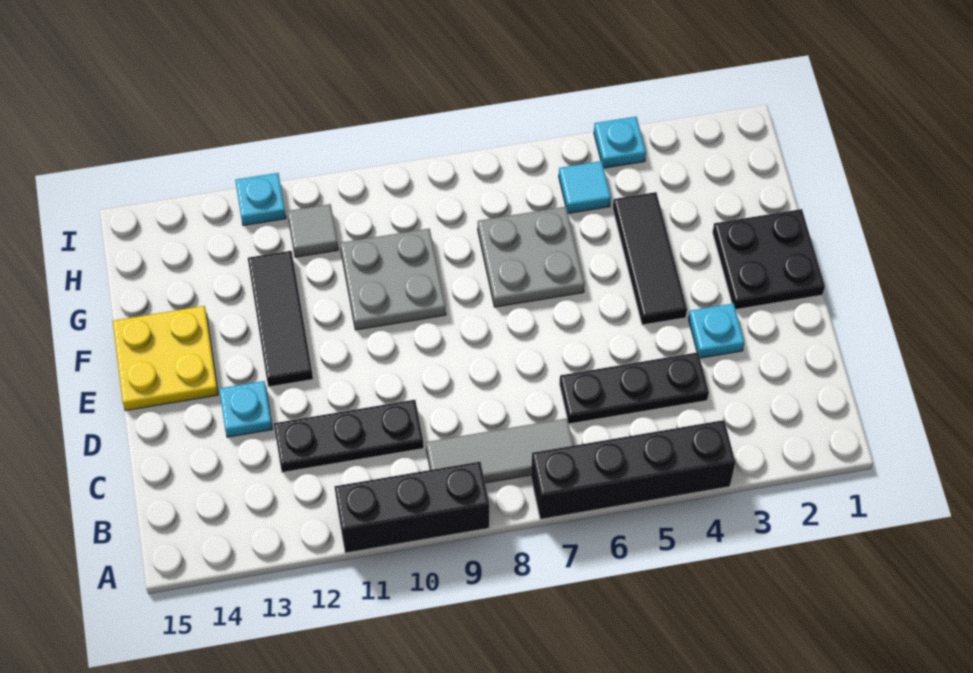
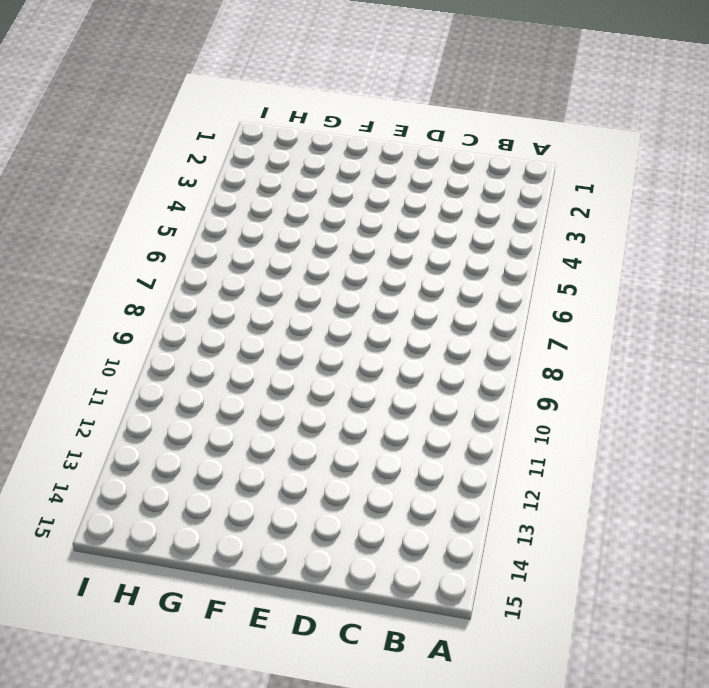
none -> black brick A4:A7 level 1
none -> black brick A9:A11 level 1
none -> grey tile B7:B9 level 1

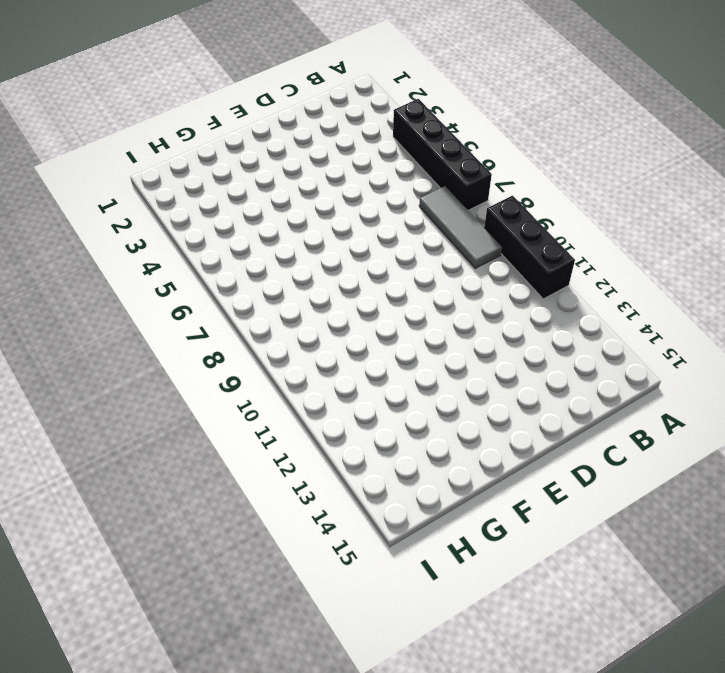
none -> black plate C4:C6 level 1
none -> black plate C10:C12 level 1
none -> cyan plate D3 level 1

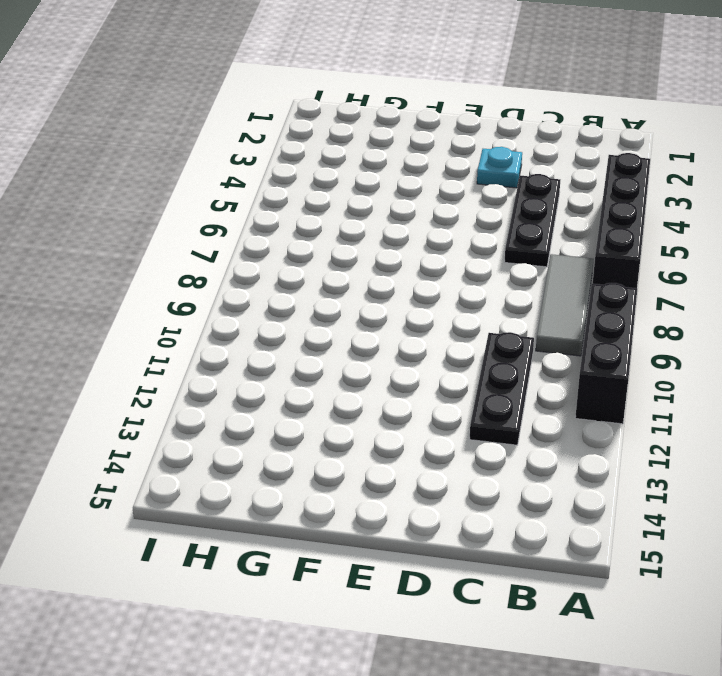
none -> cyan plate D13 level 1
none -> black plate E1:F2 level 1
none -> black tile E4:G4 level 1

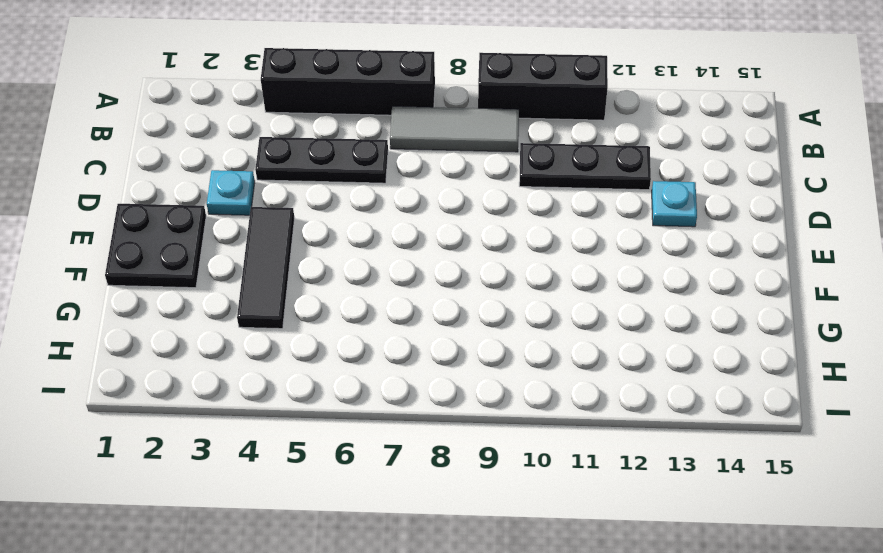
none -> black tile E12:G12 level 1
none -> yellow plate E14:F15 level 1
none -> grey plate F6:G7 level 1

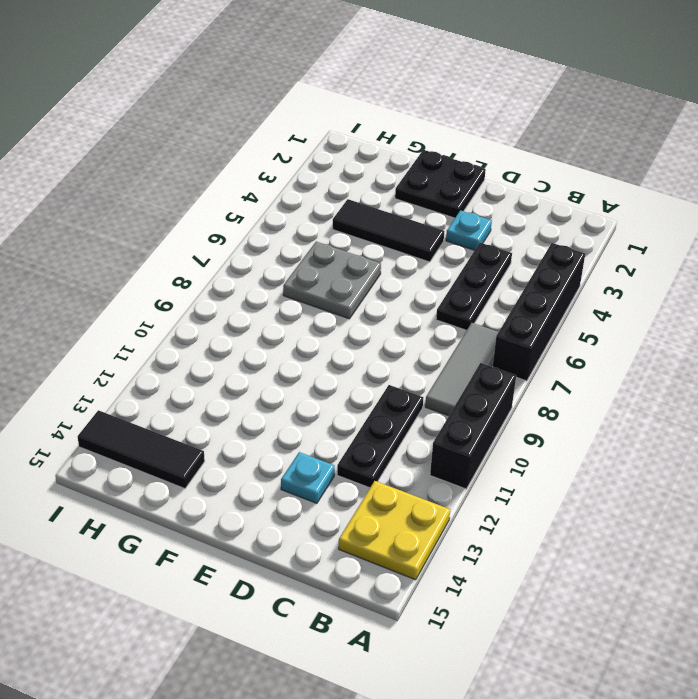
yellow plate A13:B14 level 1 -> yellow plate E14:F15 level 1
black tile G14:I14 level 1 -> black tile E12:G12 level 1
none -> grey plate F9:G10 level 1
none -> cyan tile H5 level 1
none -> grey tile H11 level 1

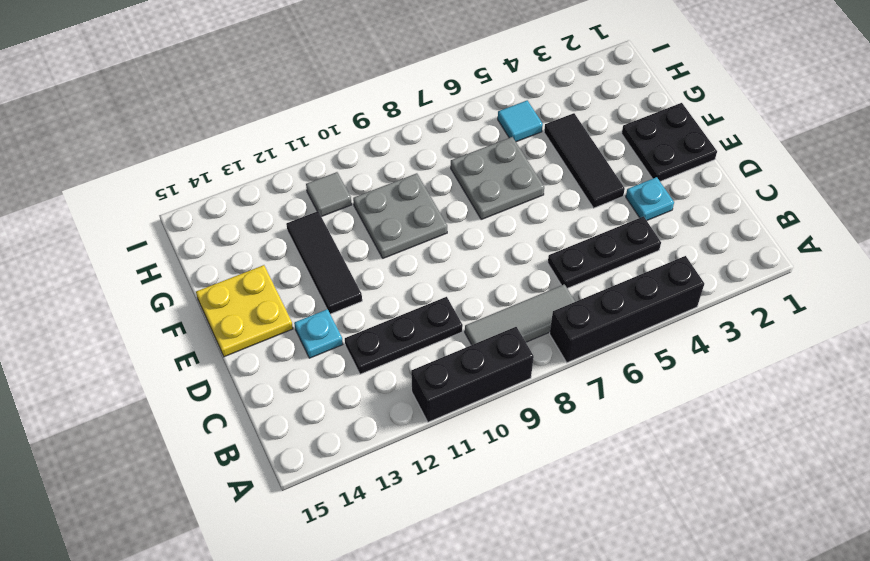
none -> cyan plate I4 level 1
none -> cyan plate I12 level 1

